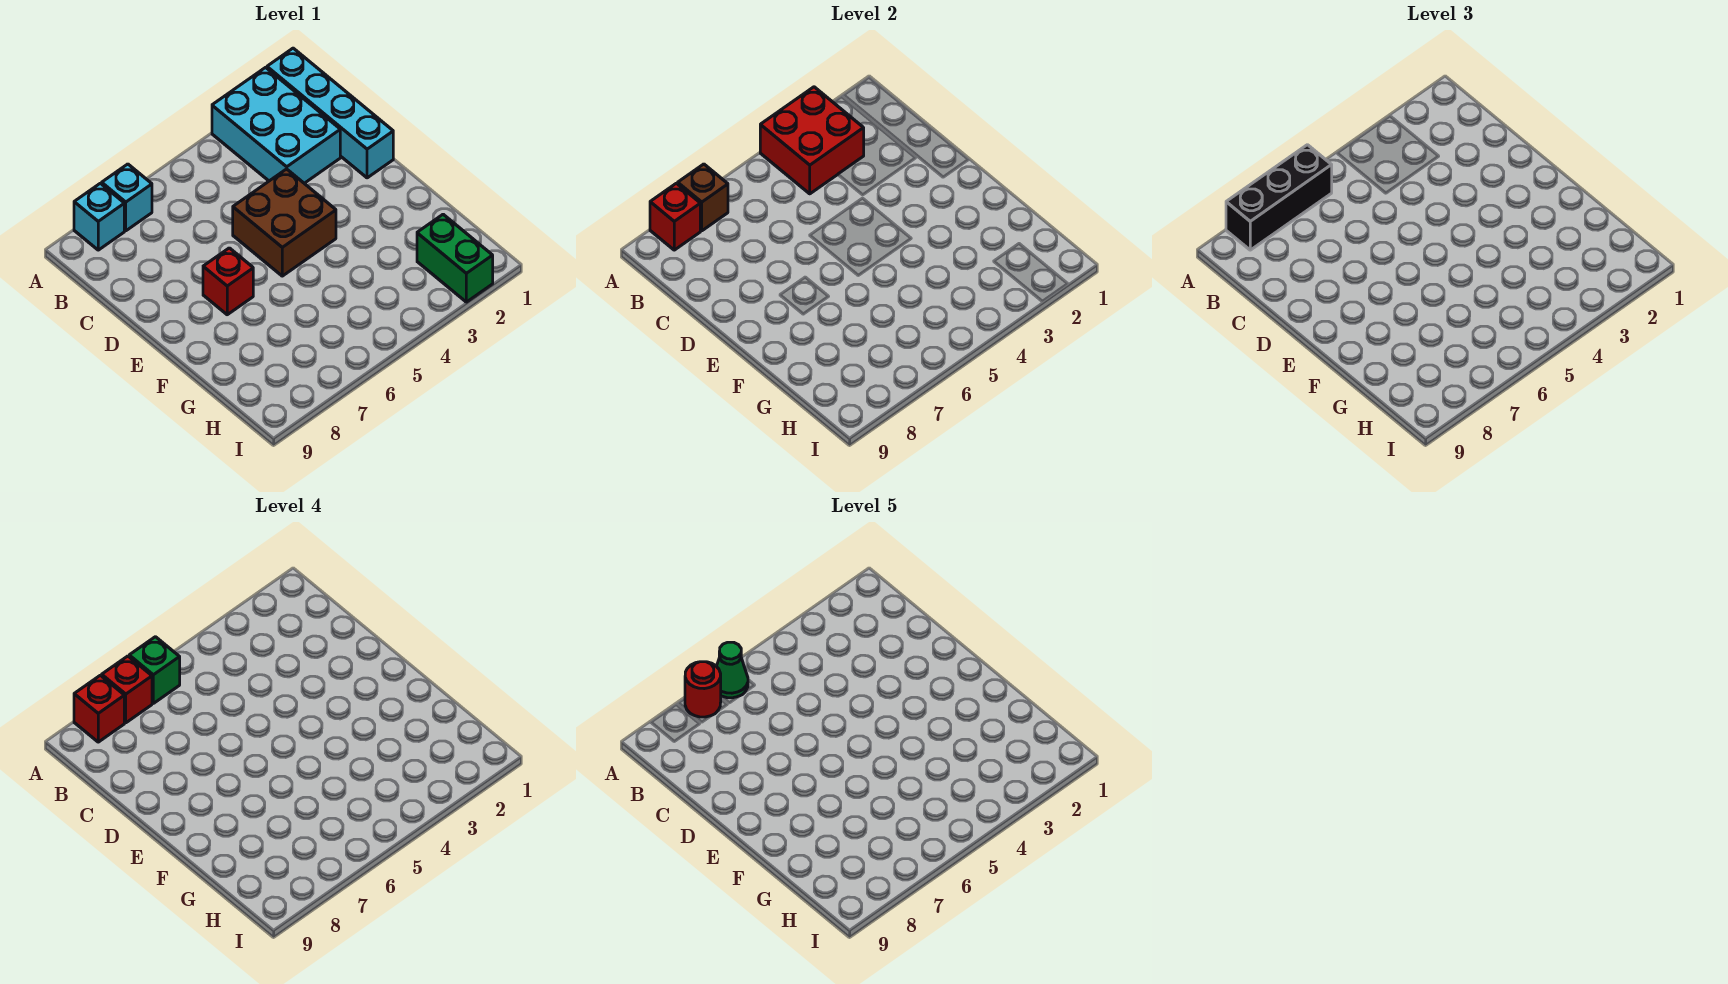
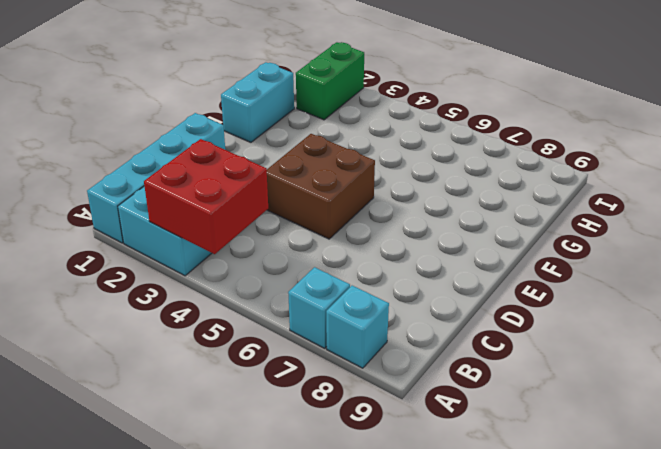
cyan brick F1:G1 level 1 -> none
none -> red brick E7 level 1
none -> brown brick A7 level 2
none -> red brick A8 level 2

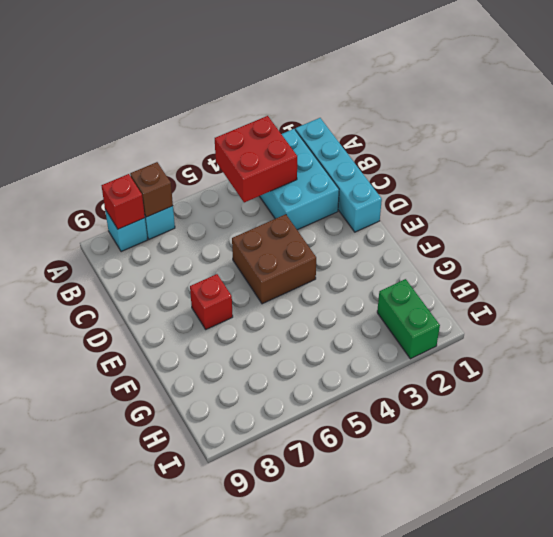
none -> black brick A6:A8 level 3
none -> green brick A6 level 4
none -> red brick A7 level 4

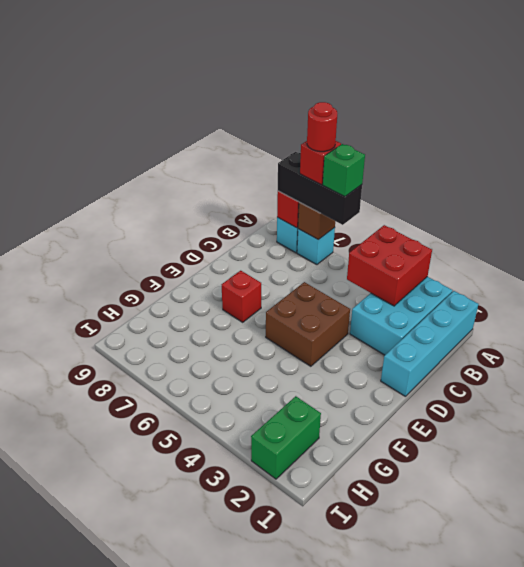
none -> red brick A8 level 4
none -> green cone A6 level 5

